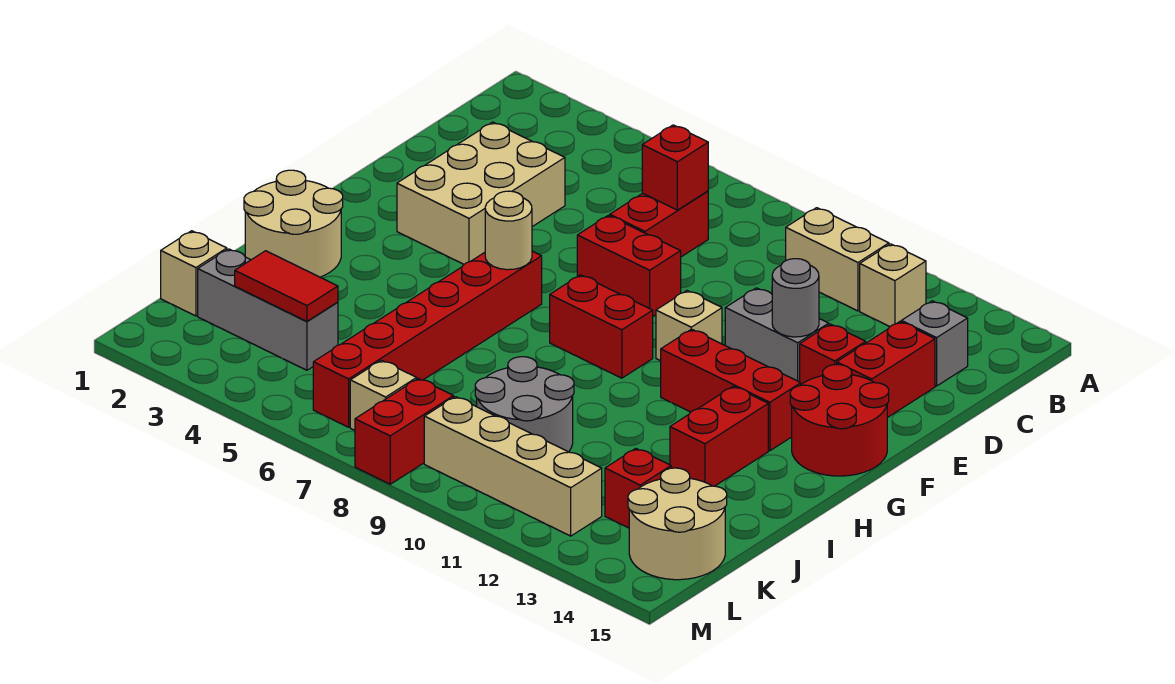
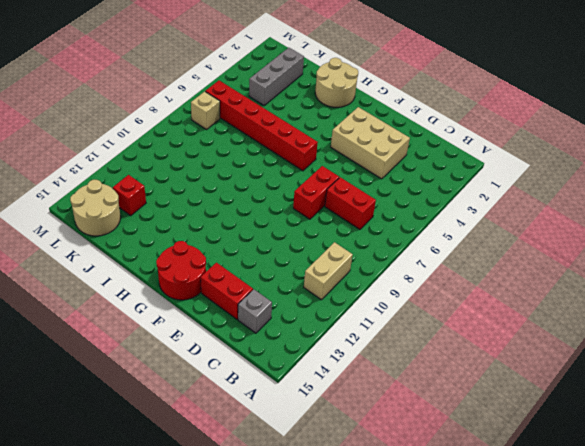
none -> tan brick B12 level 1
none -> grey brick E11:E12 level 1
none -> red brick E13 level 1

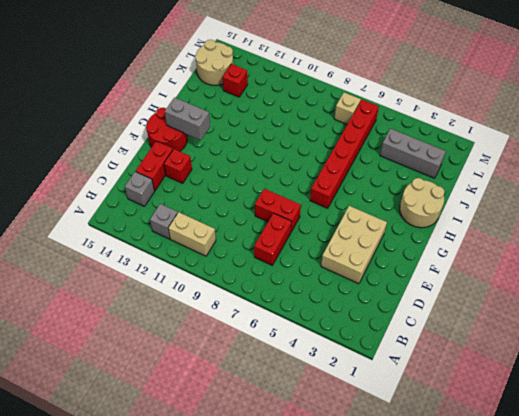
grey brick B12 level 1 -> tan brick B12 level 1
grey brick G13:G14 level 2 -> grey brick E11:E12 level 1
none -> tan brick F10 level 1
none -> red brick G8:G9 level 1
none -> red brick G11:G13 level 1

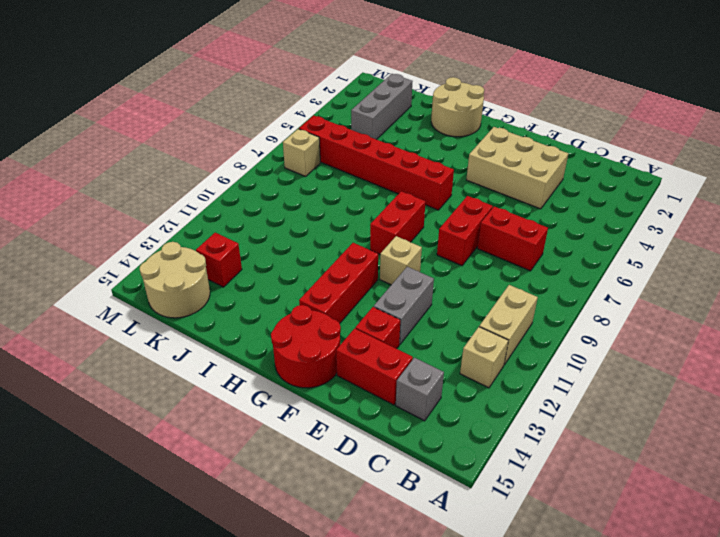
none -> red brick H13:I13 level 1
none -> grey round brick J9:K10 level 1
none -> tan brick K1 level 1

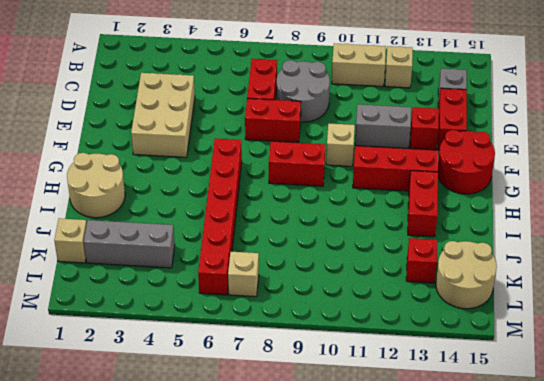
grey round brick C8:D9 level 1 -> grey round brick J9:K10 level 1
none -> red brick L8:M8 level 1
none -> tan brick L9:L12 level 1
none -> red brick C7 level 2

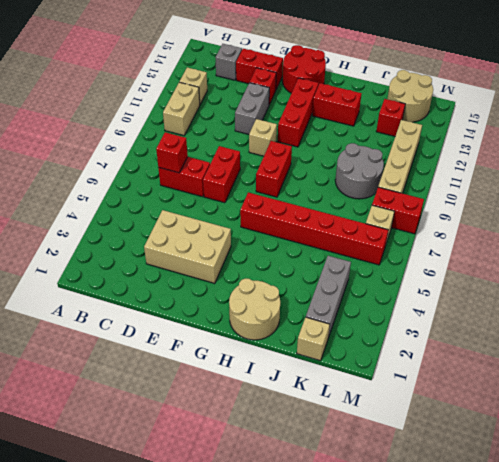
none -> grey round brick E12 level 2
none -> tan round brick G6 level 2
none -> red tile K3:K4 level 2

